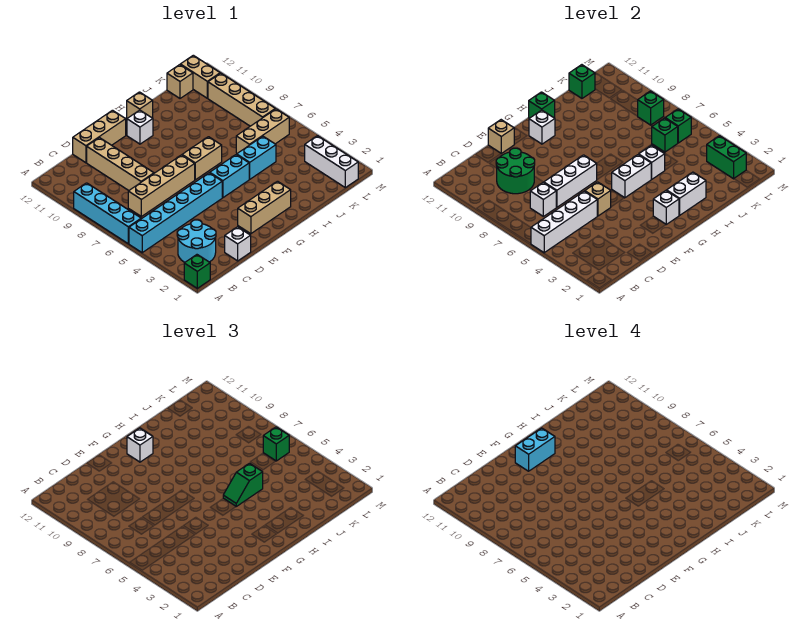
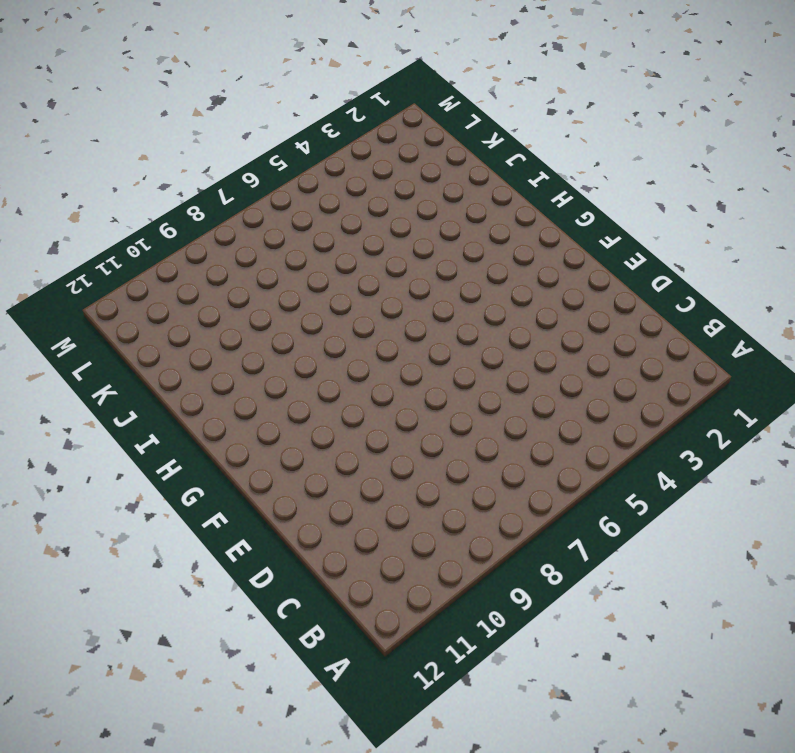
none -> green brick A1 level 1
none -> cyan brick A5:F5 level 1
none -> cyan brick A6:A9 level 1
none -> cyan round brick B2:C3 level 1

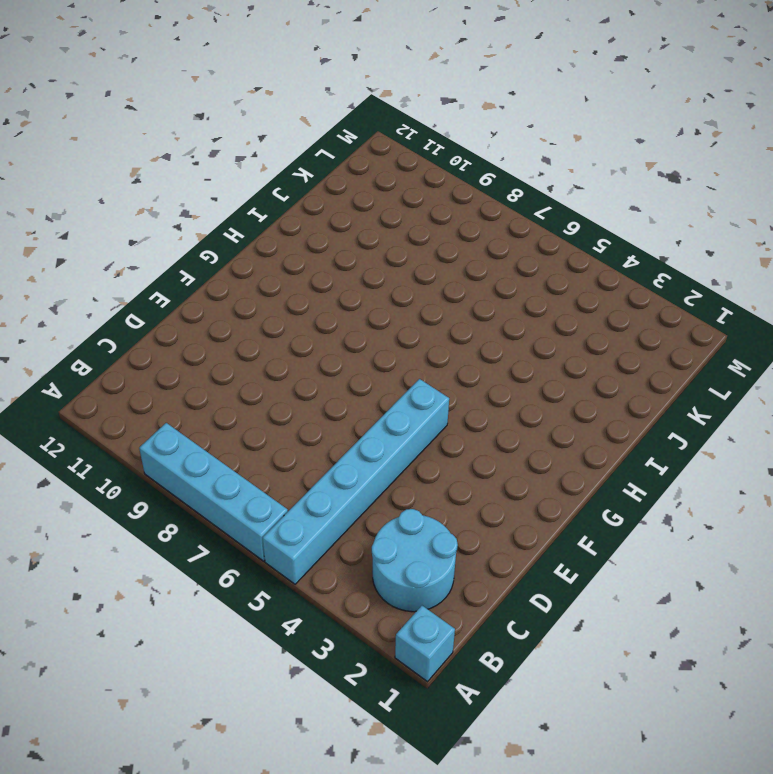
cyan brick A1 level 1 -> green brick A1 level 1
none -> tan brick C7:F7 level 1
none -> white brick D1 level 1
none -> tan brick D8:D11 level 1
none -> tan brick D12:F12 level 1

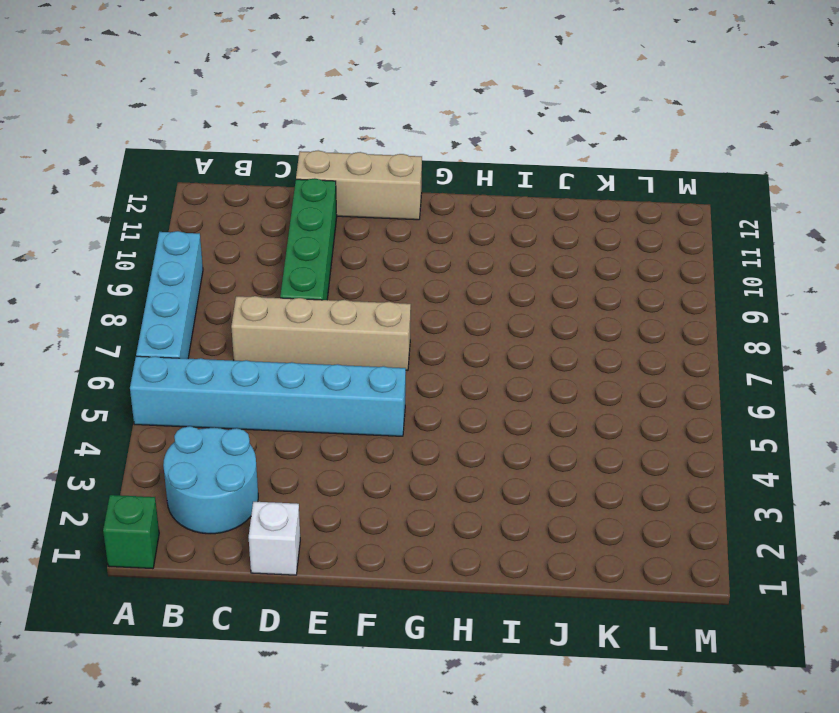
green brick D8:D11 level 1 -> tan brick D8:D11 level 1
none -> tan brick F2:H2 level 1
none -> cyan brick G5:H5 level 1
none -> tan brick G7:H7 level 1
none -> white brick G11 level 1

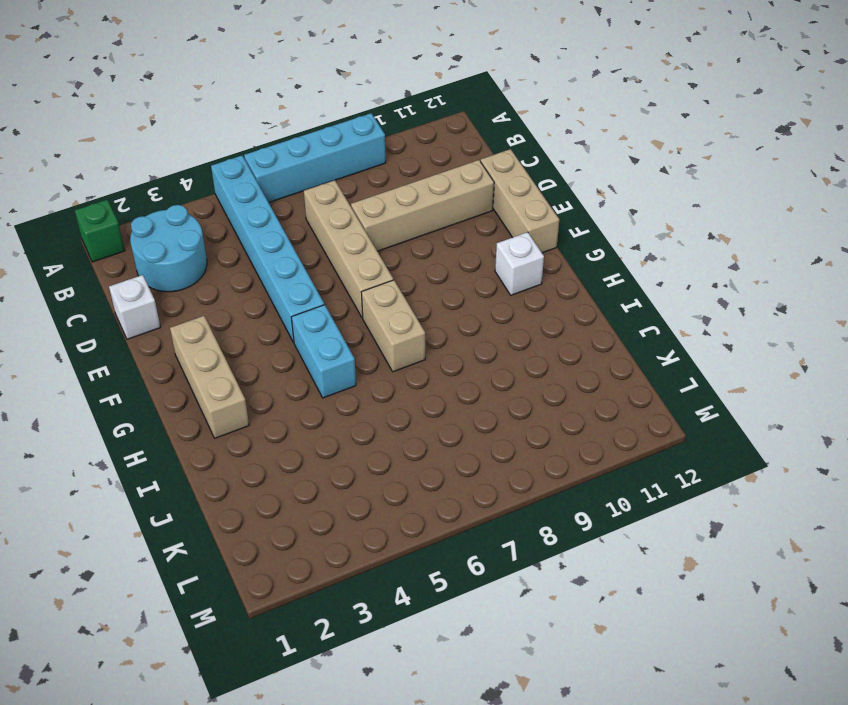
none -> tan brick H12 level 1
none -> cyan brick I5:J5 level 1
none -> tan brick J6:L6 level 1
none -> tan brick K12 level 1

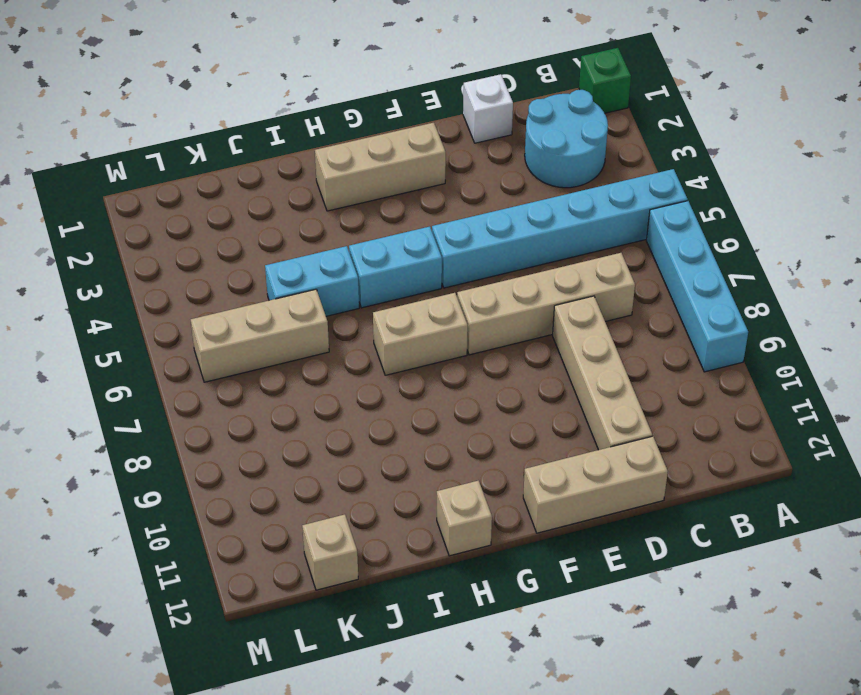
none -> white brick G11 level 1
none -> white brick L1:L3 level 1
none -> tan brick L7:L10 level 1
none -> tan brick L11:L12 level 1

